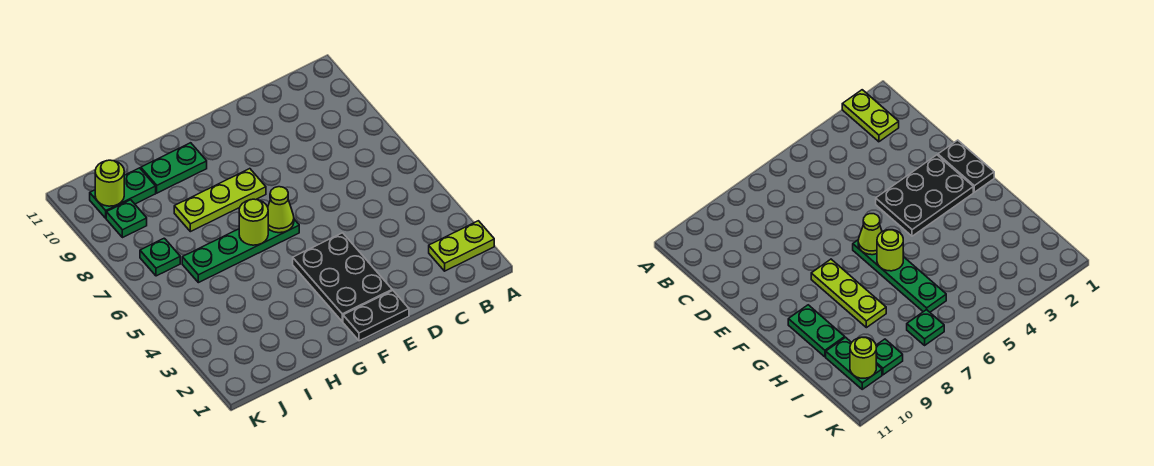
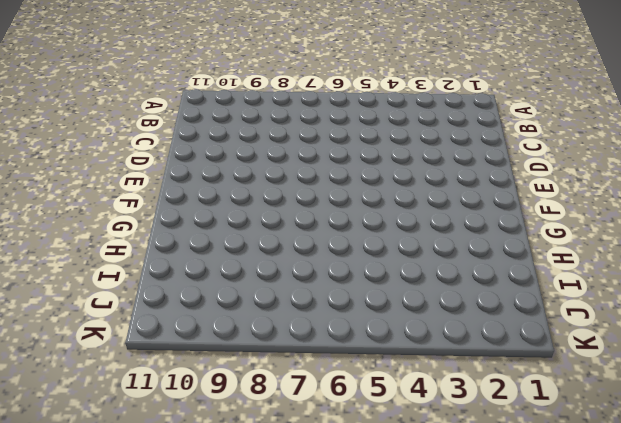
none -> lime plate A2:B2 level 1
none -> black plate E1:F1 level 1
none -> black plate E2:F4 level 1

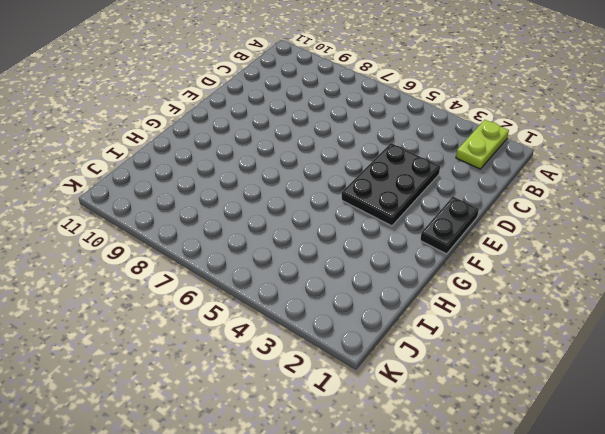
black plate D3:F4 level 1 -> black plate E2:F4 level 1
none -> green plate F6:I6 level 1
none -> lime plate F8:H8 level 1
none -> green plate G10:H10 level 1

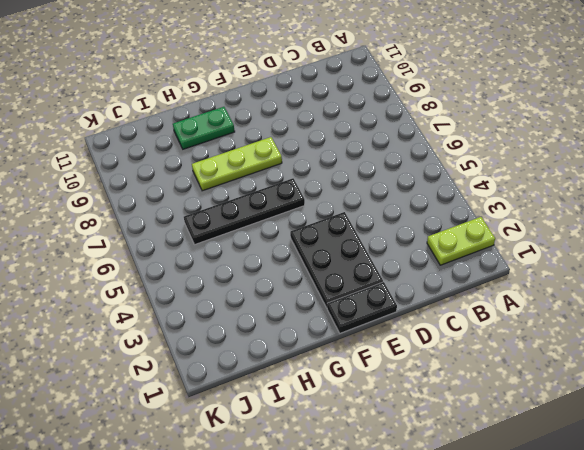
black plate F6:I6 level 1 -> green plate F6:I6 level 1
none -> green plate I10:J10 level 1
none -> green plate J7 level 1
none -> green plate J9 level 1

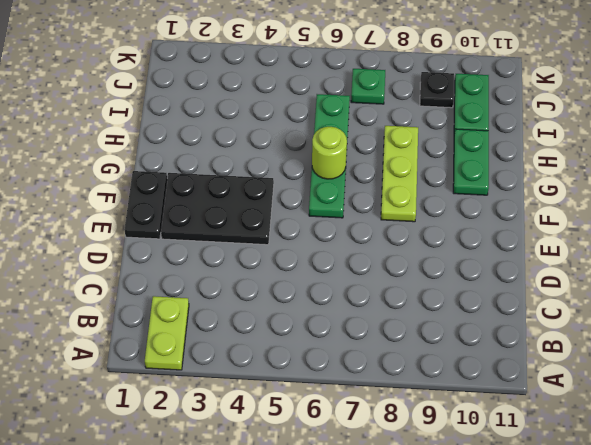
black plate J9 level 1 -> green plate J9 level 1
none -> lime cone F6 level 2
none -> lime round brick J10 level 2

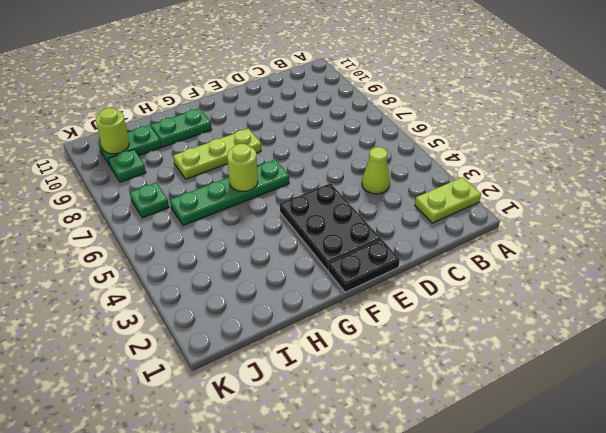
lime cone C4 level 1 -> lime cone F6 level 2

